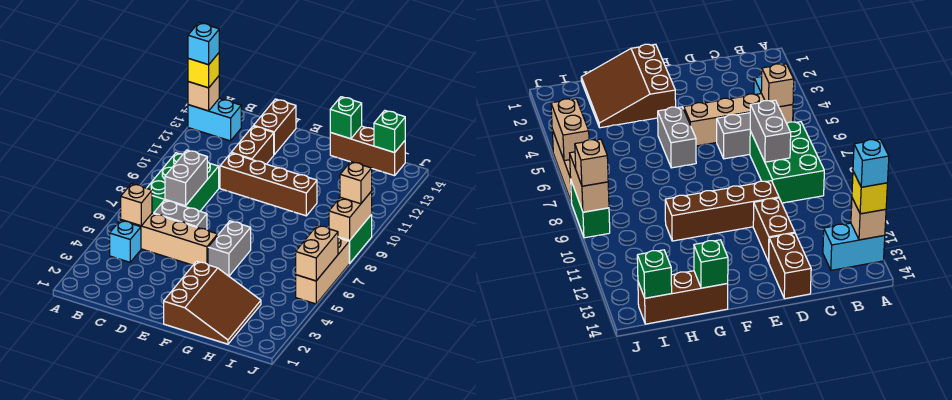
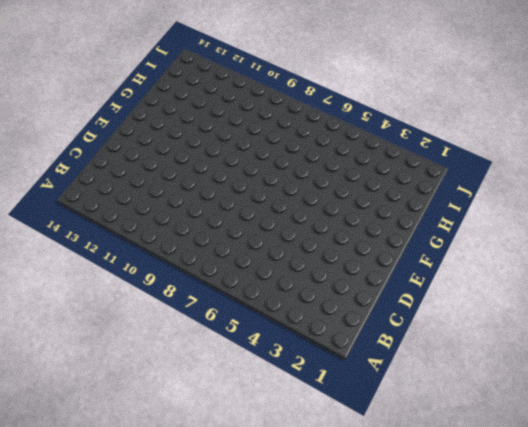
none -> cyan brick A13:B13 level 1
none -> cyan brick B4 level 1
none -> tan brick B5:E5 level 1

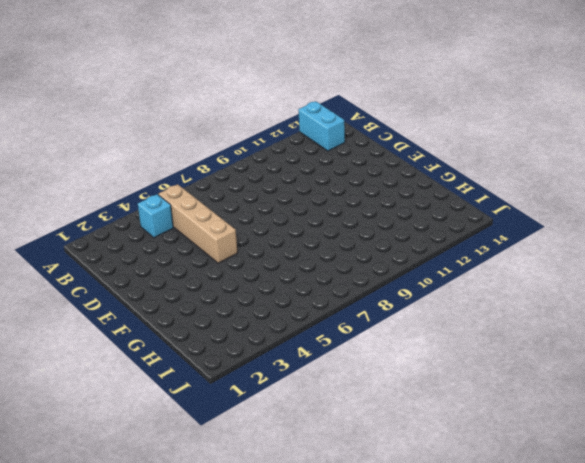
none -> green brick B7:C9 level 1
none -> grey brick C6:D6 level 1
none -> brown brick D10:G10 level 1

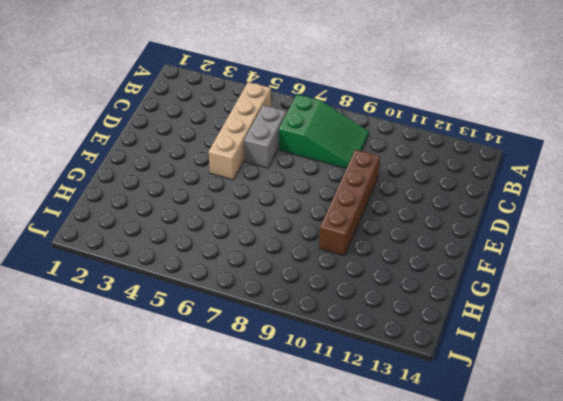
green slope B7:C9 level 1 top 7 -> green brick B7:C9 level 1
none -> cyan brick A13:B13 level 1
none -> cyan brick B4 level 1
none -> brown brick D11:D12 level 1

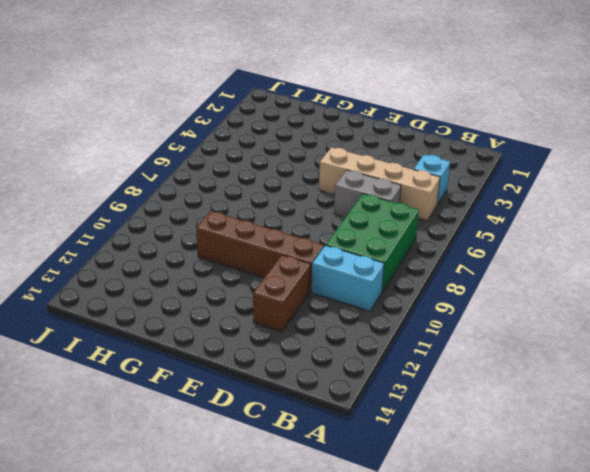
cyan brick B10:C10 level 1 -> cyan brick A13:B13 level 1
none -> brown brick D13:D14 level 1
none -> brown slope F1:H3 level 1 top F
none -> grey brick F5:F6 level 1

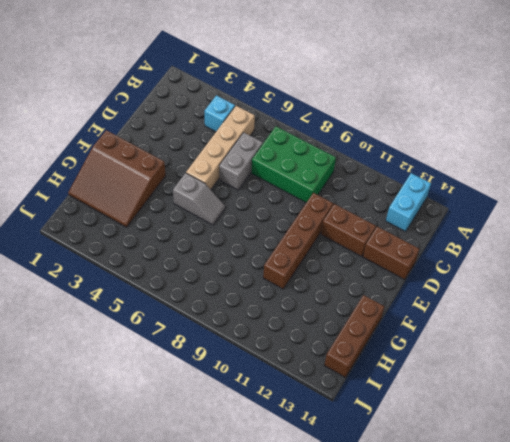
grey slope F5:F6 level 1 top 5 -> grey brick F5:F6 level 1
none -> tan brick J5:J7 level 1
none -> green brick J8:J9 level 1
none -> tan brick A13 level 2

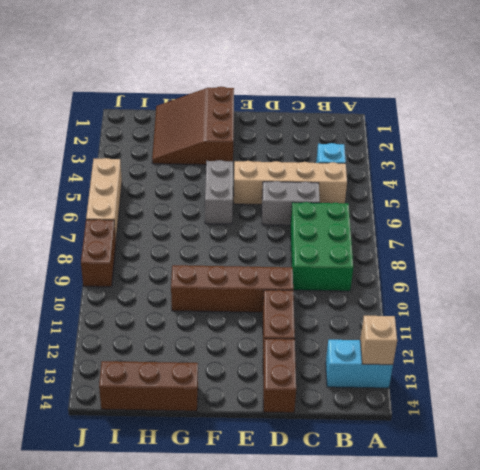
brown brick J8:J9 level 1 -> green brick J8:J9 level 1
none -> tan brick B5 level 2
none -> grey brick C7:C8 level 2
none -> green brick G14 level 2

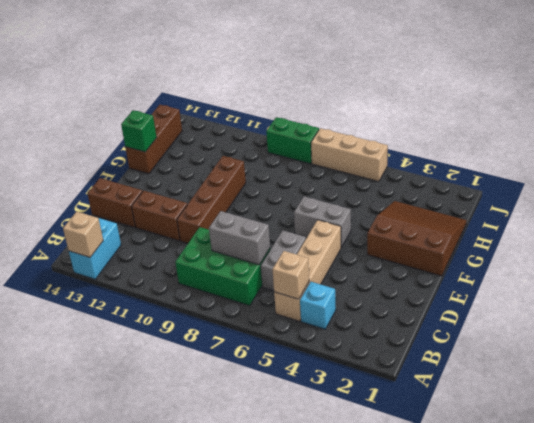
none -> green brick I14 level 2
none -> tan brick J5:J6 level 2
none -> tan brick J8:J9 level 2

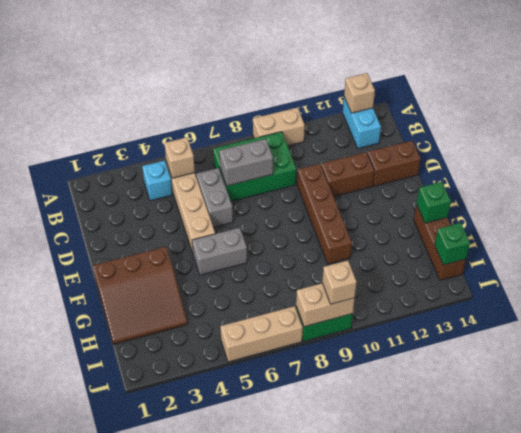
tan brick A9:A10 level 1 -> tan brick J5:J6 level 2
none -> yellow brick A13 level 3
none -> cyan brick A13 level 4

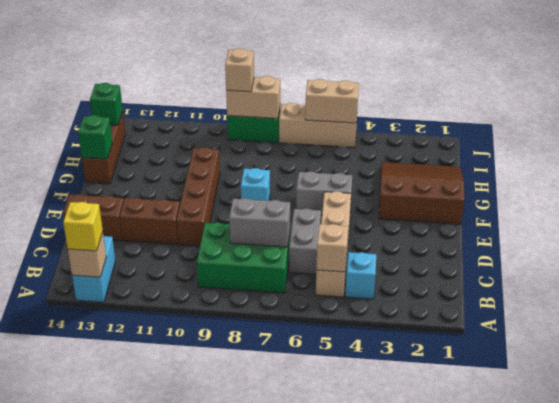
cyan brick F8 level 1 -> cyan brick A13 level 4

